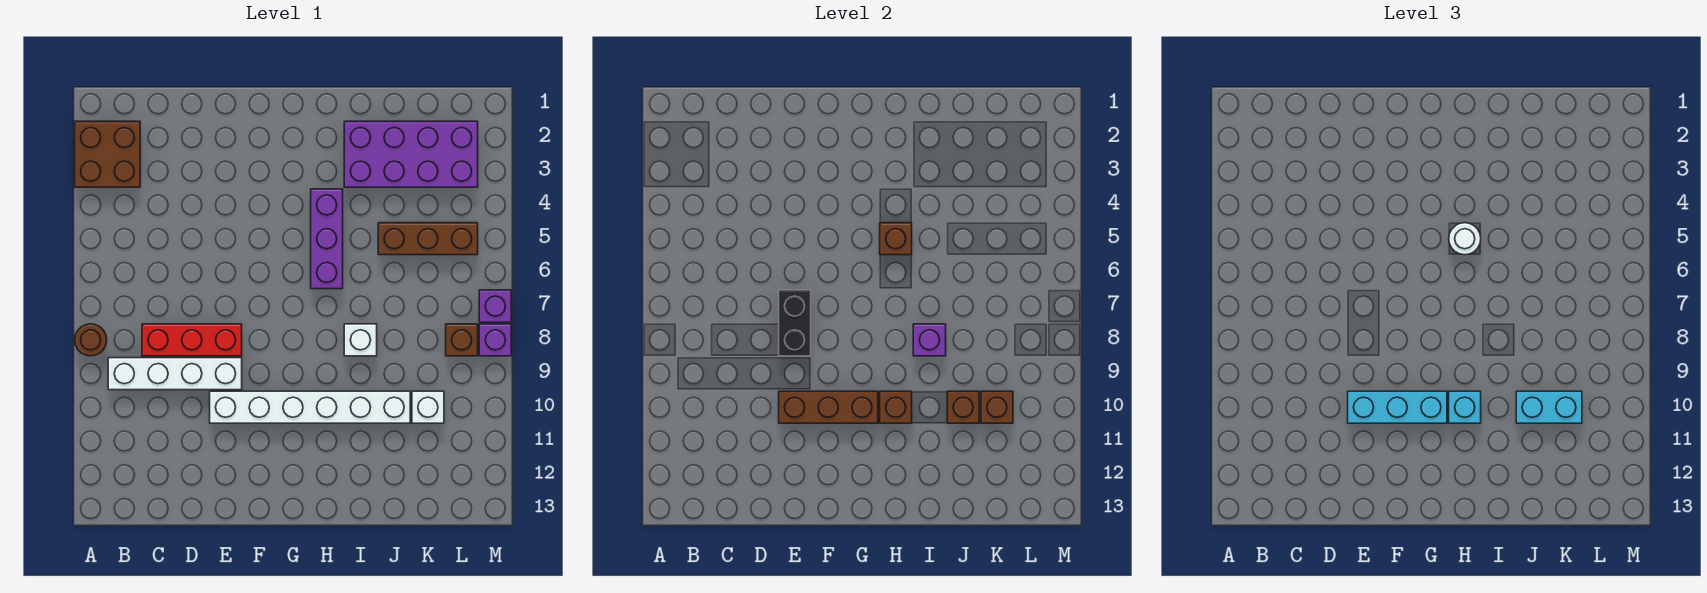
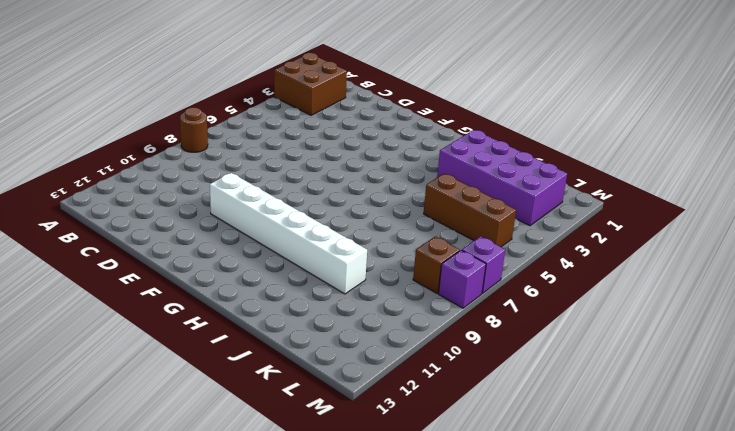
none -> white brick B9:E9 level 1
none -> red brick C8:E8 level 1
none -> purple brick H4:H6 level 1

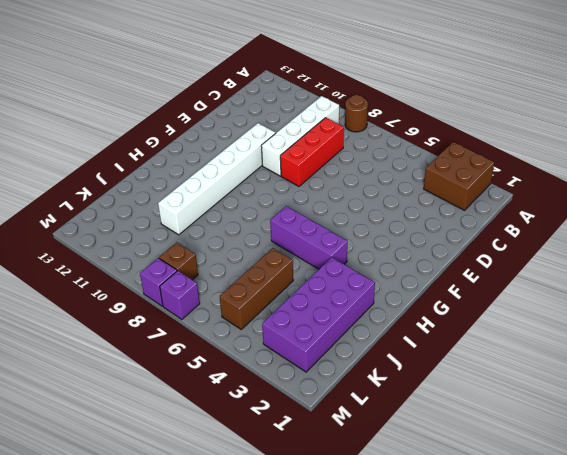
none -> white brick I8 level 1
none -> white brick K10 level 1
none -> black brick E7:E8 level 2

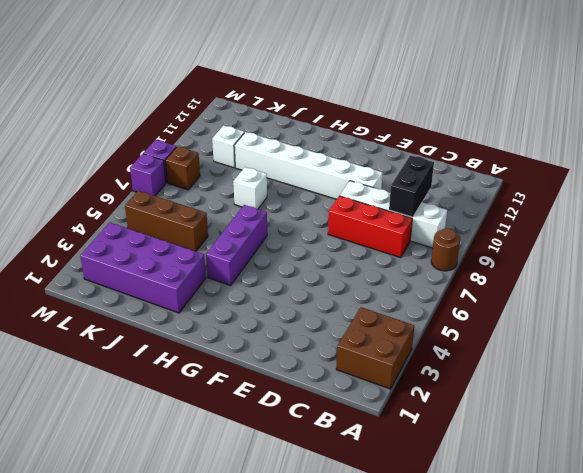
black brick C9:C10 level 2 -> black brick E7:E8 level 2
none -> brown brick E10:G10 level 2
none -> brown brick H5 level 2
none -> brown brick H10 level 2

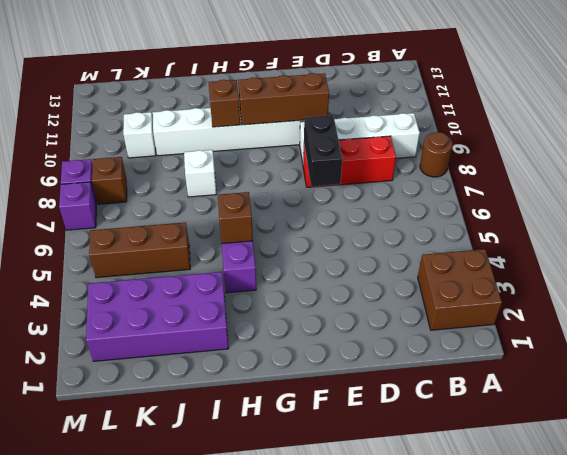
none -> purple brick I8 level 2
none -> brown brick J10 level 2
none -> brown brick K10 level 2

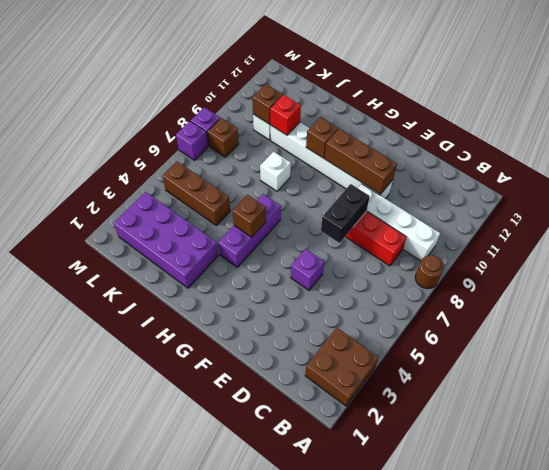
purple brick E5 level 1 -> purple brick I8 level 2
red brick J10 level 2 -> brown brick J10 level 2
none -> cyan brick E10:G10 level 3
none -> white round brick H5 level 3
none -> cyan brick H10 level 3

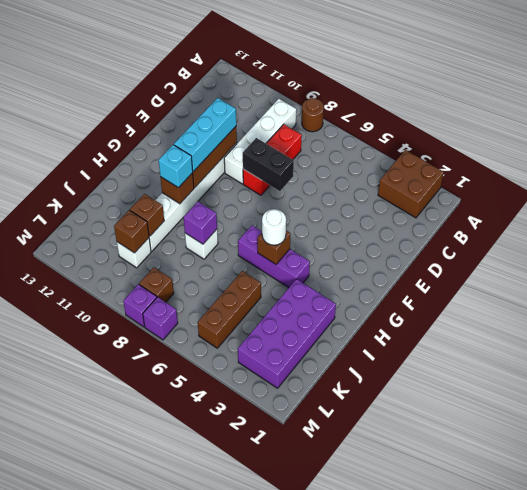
none -> cyan brick J10:K10 level 3

